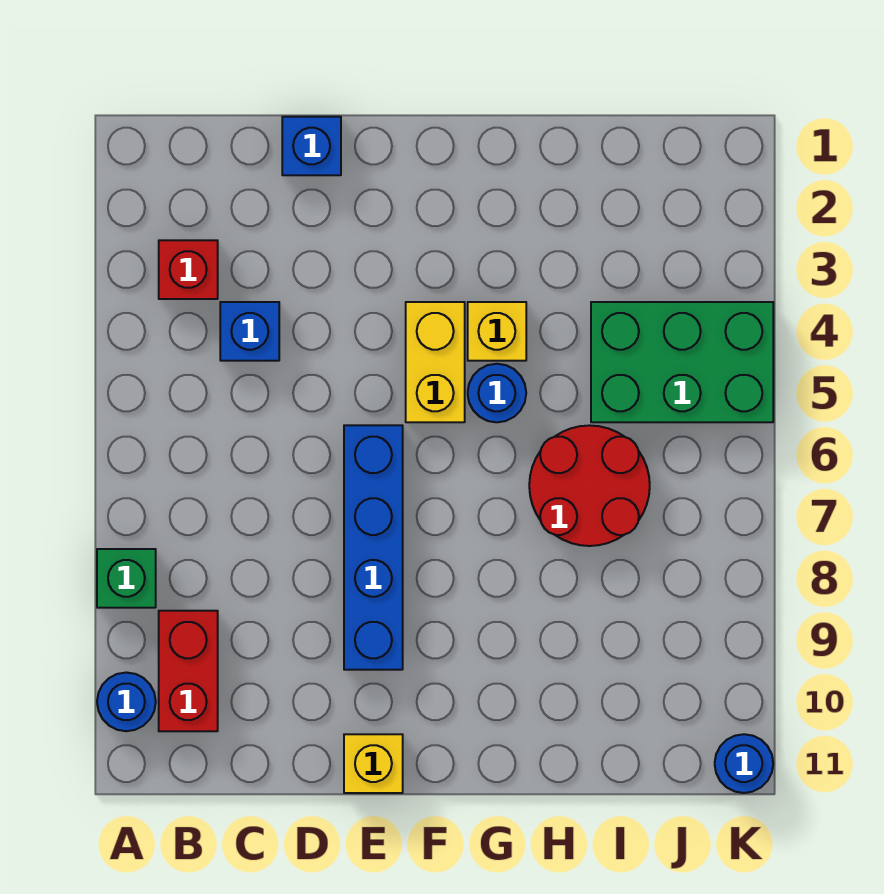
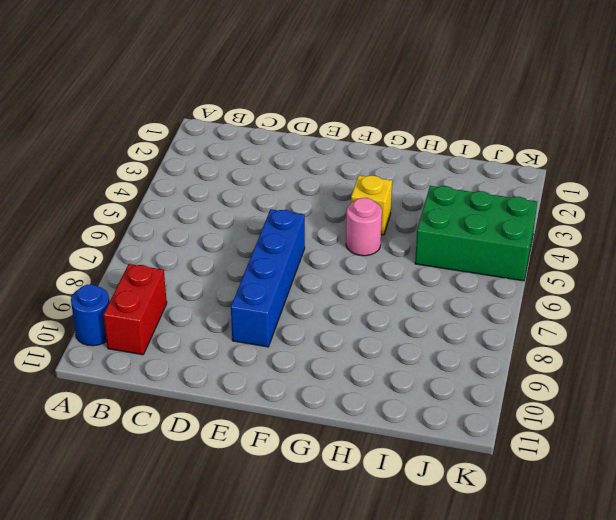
pink round brick G5 level 1 -> blue round brick G5 level 1
none -> green brick A8 level 1
none -> red brick B3 level 1
none -> blue brick C4 level 1

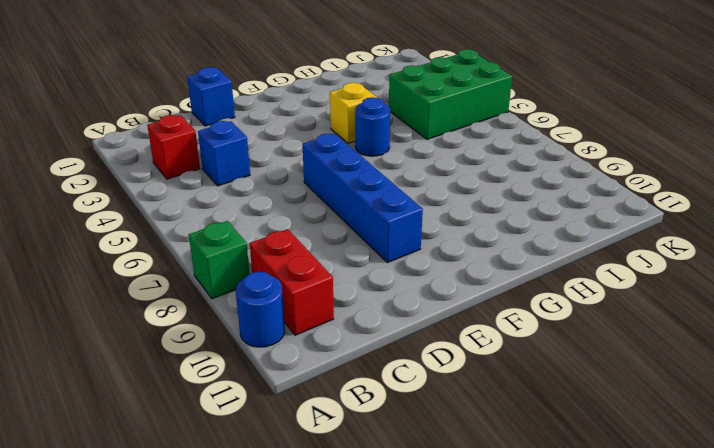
none -> yellow brick E11 level 1
none -> yellow brick F4:F5 level 1
none -> red round brick H6:I7 level 1

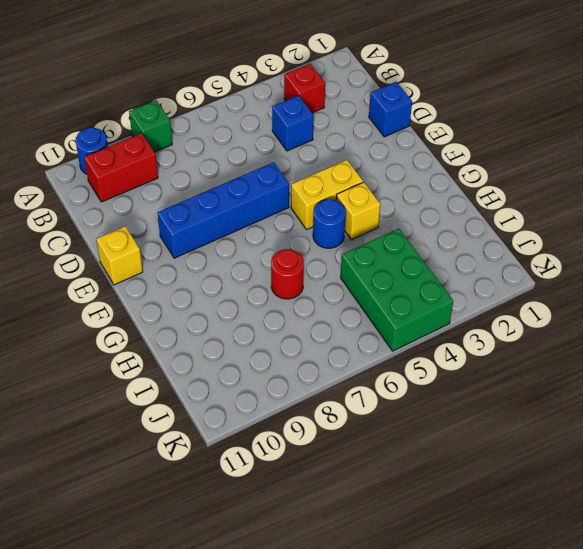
red round brick H7 level 1 -> red round brick H6:I7 level 1
none -> blue round brick K11 level 1

